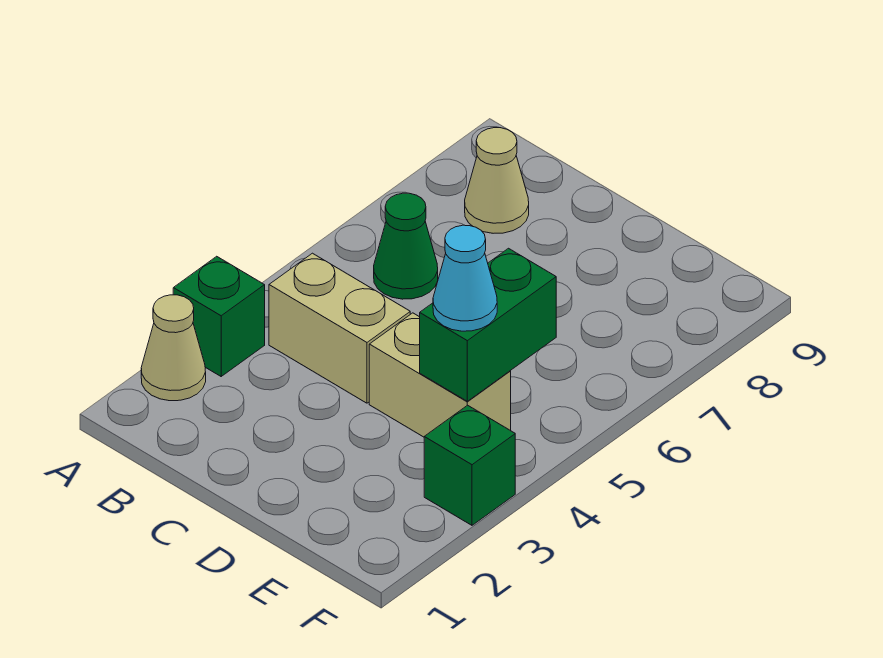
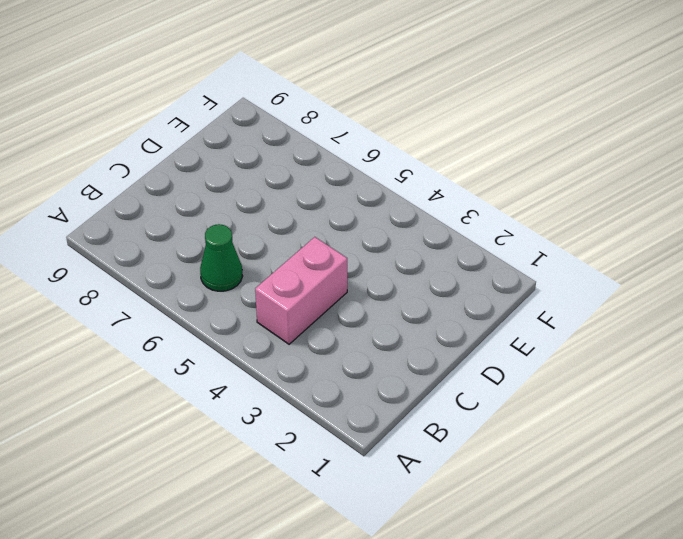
pink brick B4:C4 level 1 -> tan brick B4:C4 level 1
none -> tan cone A2 level 1
none -> green brick A3 level 1

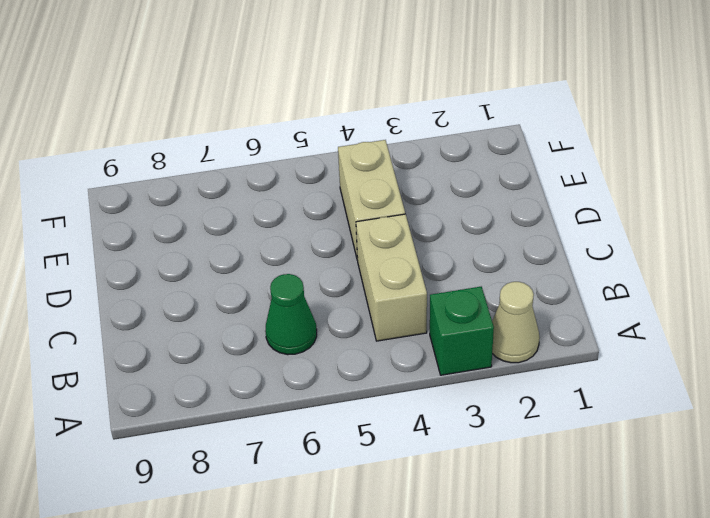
none -> tan cone B8 level 1
none -> green brick F3 level 1

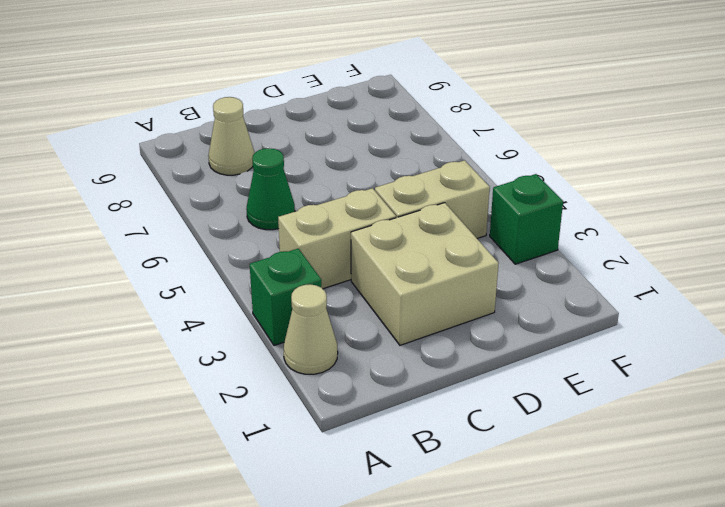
tan brick C2:D3 level 1 -> none
none -> green brick E4:E5 level 2
none -> cyan cone E4 level 3

